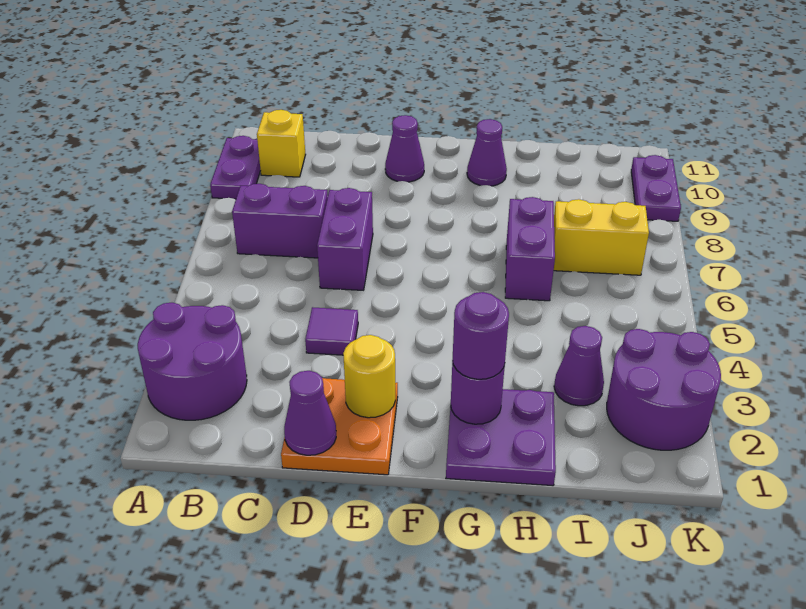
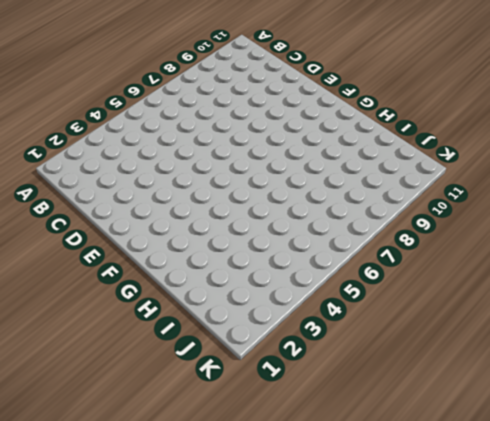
none -> purple round brick A2:B3 level 1
none -> purple plate A9:A10 level 1
none -> purple brick B7:C7 level 1

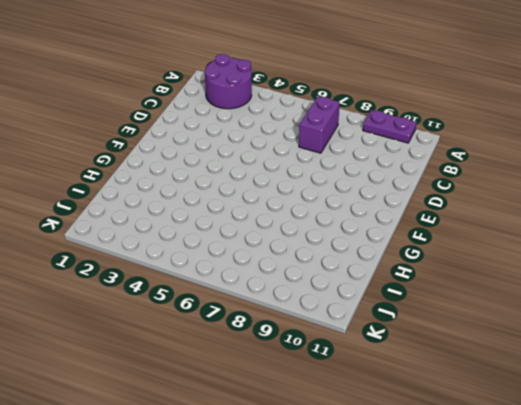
none -> yellow brick B10 level 1
none -> orange plate D1:E2 level 1
none -> purple tile D4 level 1

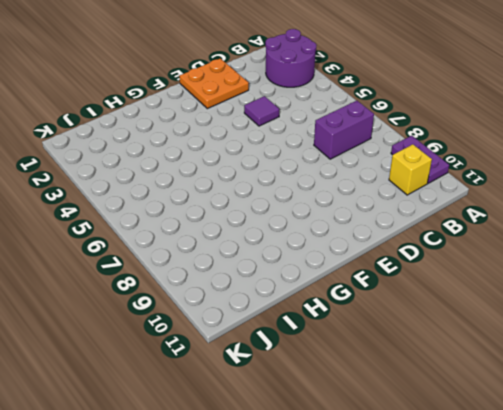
none -> purple brick D6:D7 level 1
none -> purple cone E10 level 1
none -> purple plate G1:H2 level 1

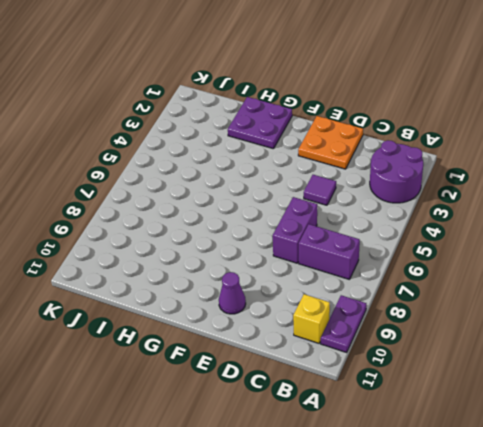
none -> purple cone G10 level 1
none -> purple brick H6:H7 level 1
none -> purple cone I3 level 1

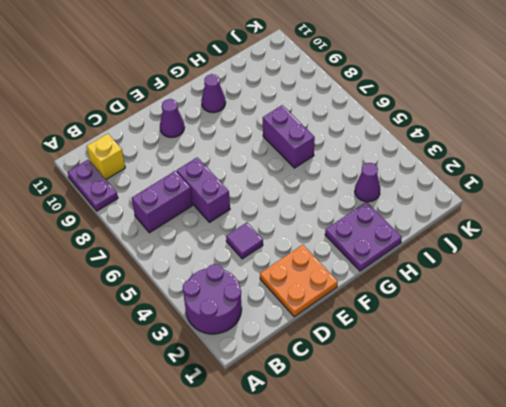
none -> yellow brick I7:J7 level 1
none -> purple round brick J2:K3 level 1
none -> purple plate K9:K10 level 1

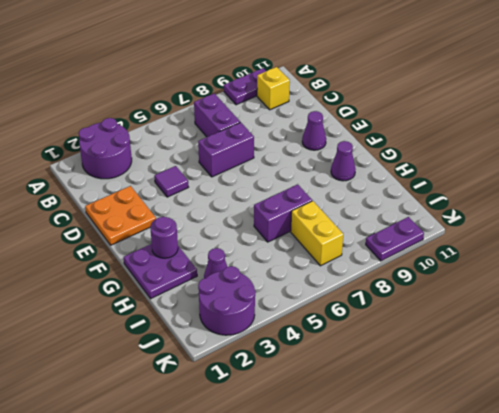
none -> purple cone D1 level 2
none -> yellow round brick E2 level 2
none -> purple round brick G2 level 3

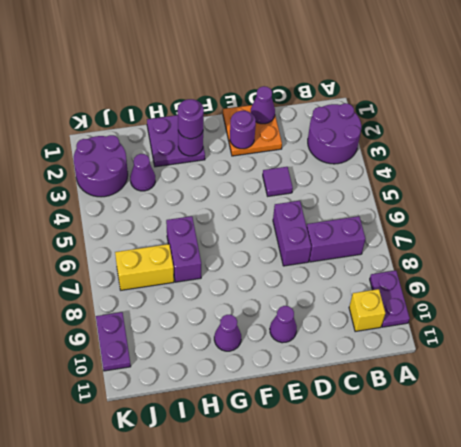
purple round brick E2 level 2 -> yellow round brick E2 level 2

